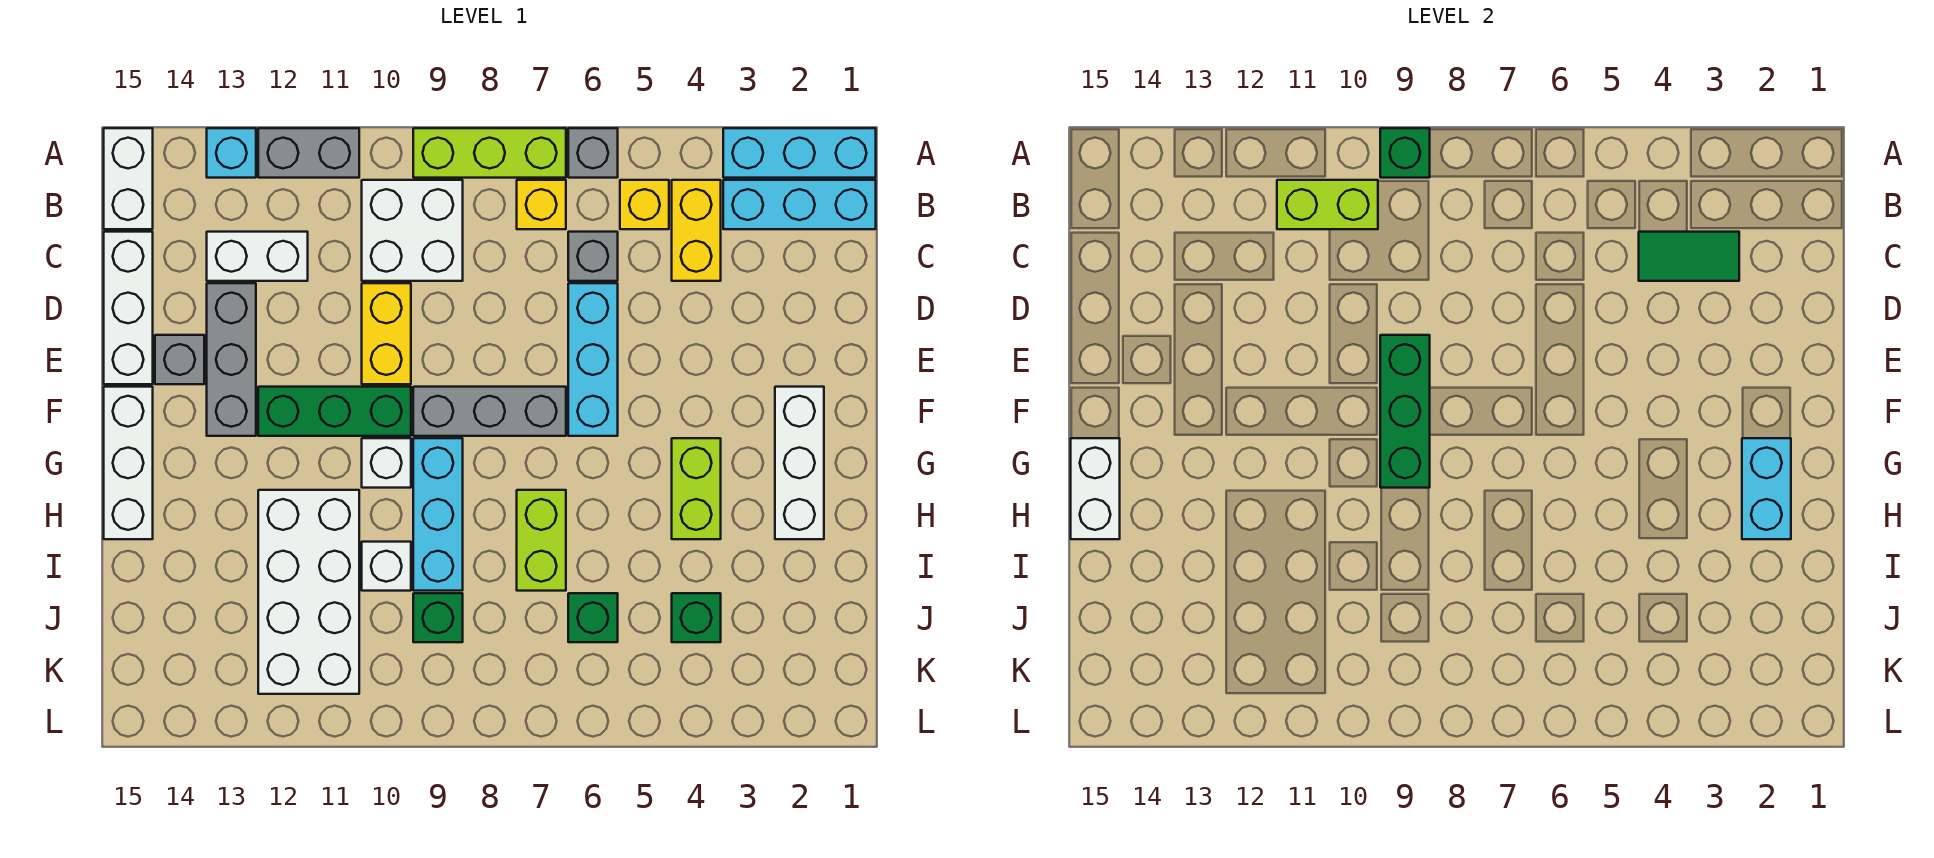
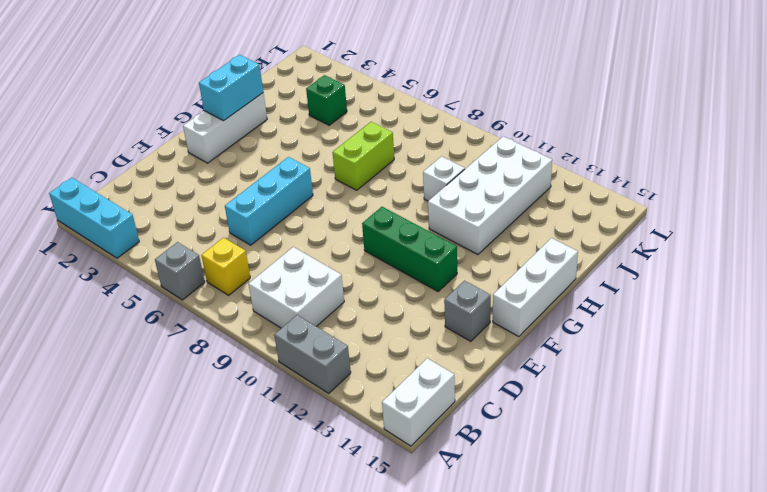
none -> lime brick A7:A9 level 1
none -> cyan brick A13 level 1
none -> cyan brick B1:B3 level 1
none -> yellow brick B4:C4 level 1

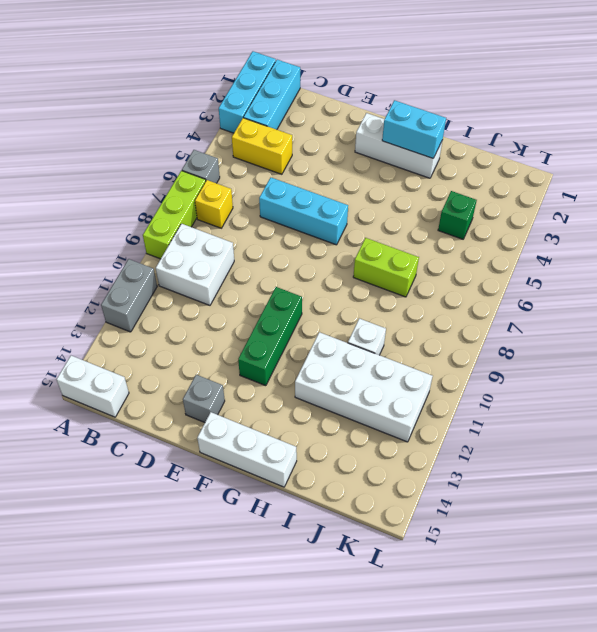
none -> cyan brick A13 level 1
none -> yellow brick B5 level 1
none -> grey brick C6 level 1
none -> white brick C12:C13 level 1

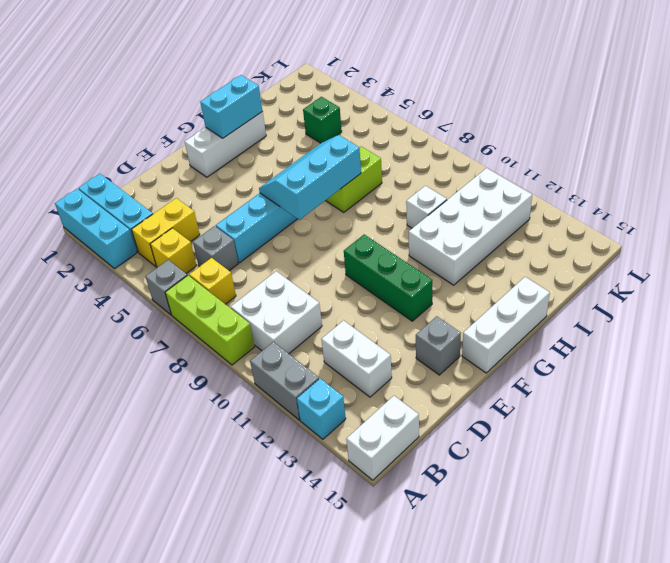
cyan slope F6:H7 level 2 top 7 -> none
none -> white brick C15:E15 level 1
none -> yellow brick D10:E10 level 1
none -> grey brick D13:F13 level 1
none -> grey brick F7:F9 level 1

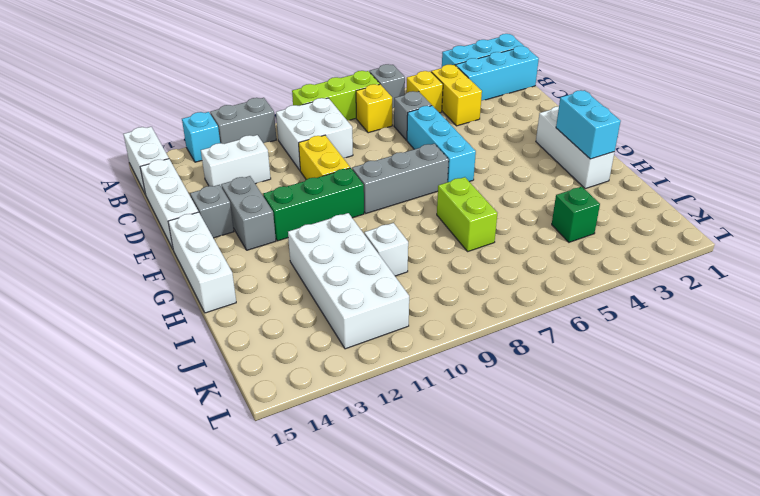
grey brick E13:F13 level 1 -> grey brick D13:F13 level 1
none -> lime brick G4:H4 level 1
none -> cyan brick G9:I9 level 1
none -> white brick G10 level 1
none -> green brick J6 level 1

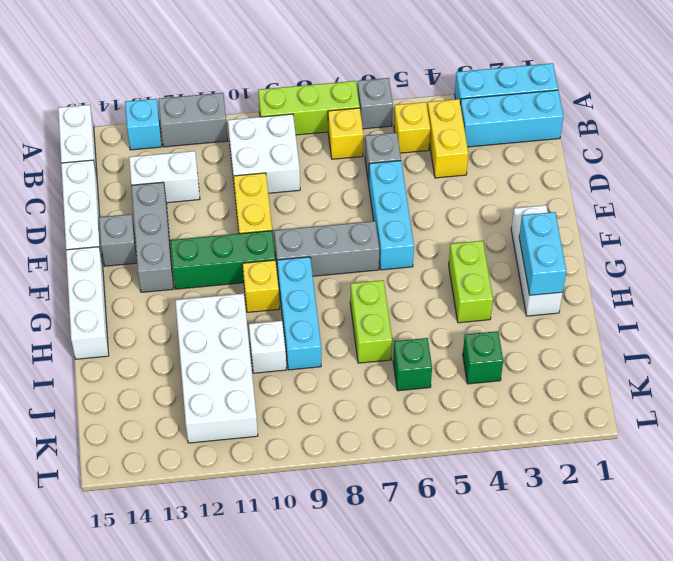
yellow brick G10 level 1 -> white brick G10 level 1
none -> green brick J9 level 1
none -> green brick A9 level 2
none -> lime brick B10:B11 level 2
none -> green tile C3:C4 level 2

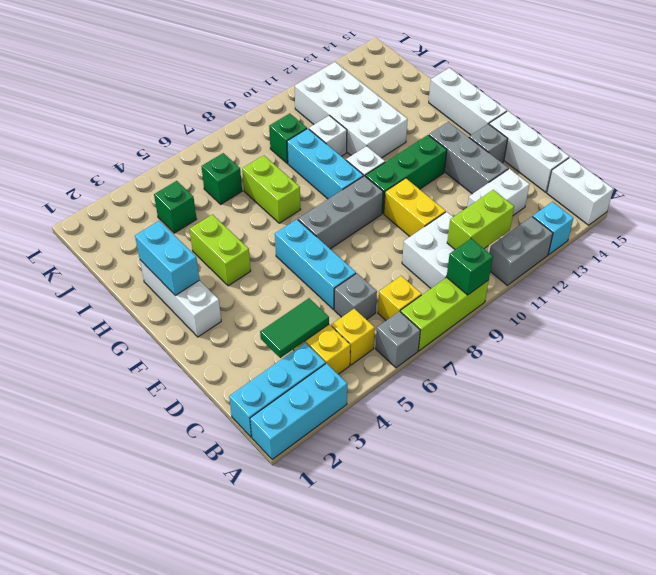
none -> green brick E9:G9 level 2
none -> white brick G15:H15 level 2

